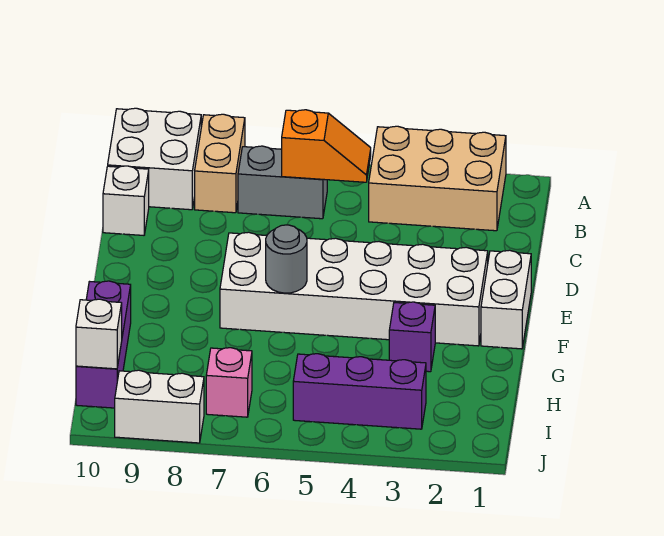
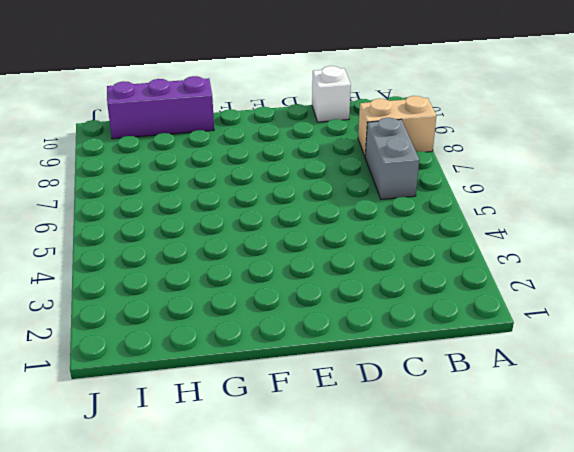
none -> tan brick A2:B4 level 1
none -> white brick A9:B10 level 1
none -> white brick E1:F1 level 1

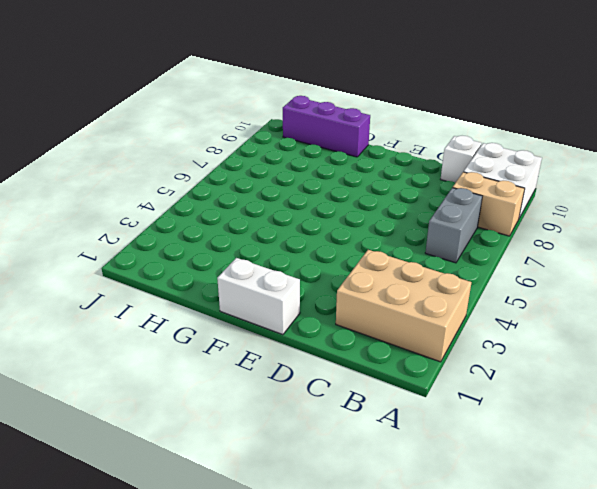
tan brick A2:C3 level 1 -> tan brick A2:B4 level 1
none -> white brick E2:F7 level 1
none -> purple brick G3 level 1
none -> purple brick I3:I5 level 1

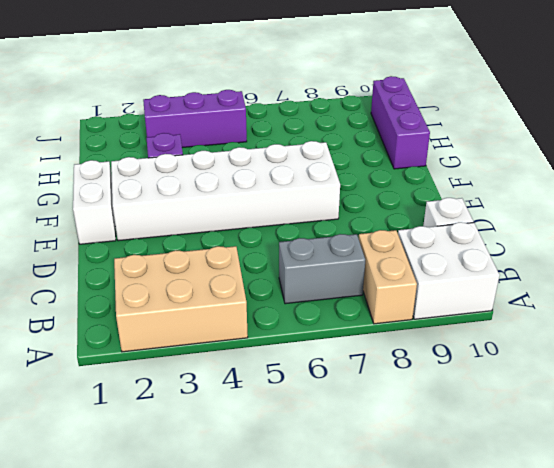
none -> pink brick I7 level 1
none -> white brick J8:J9 level 1
none -> orange slope B5:B6 level 2 top 6

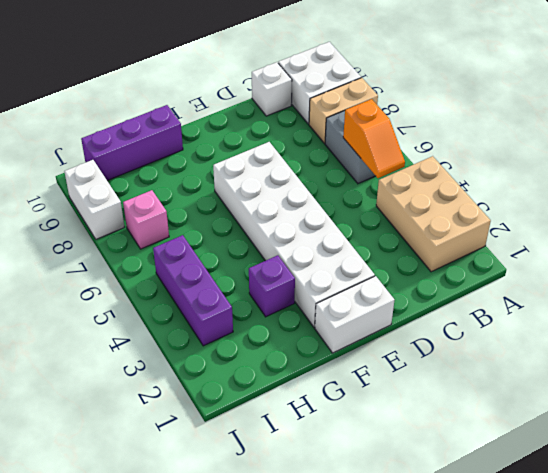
none -> grey round brick F6 level 2
none -> white brick I10 level 2

